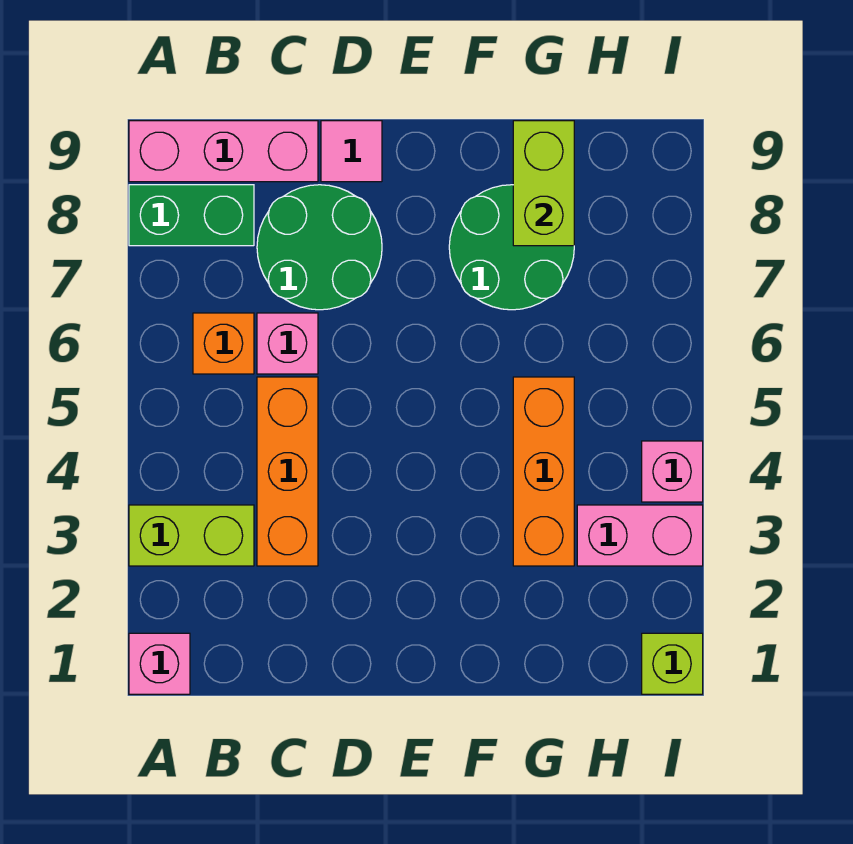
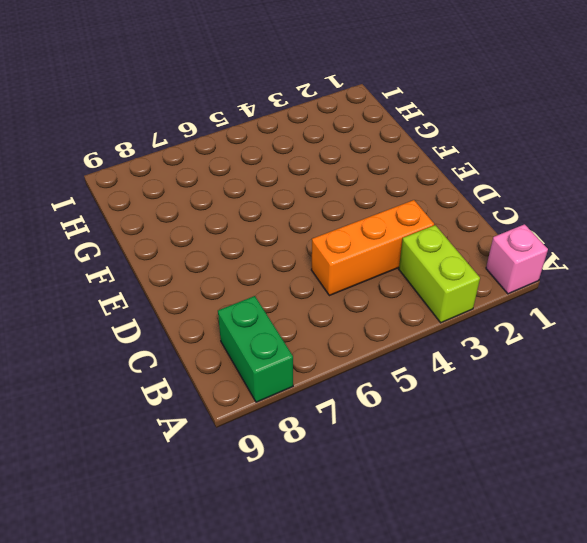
none -> pink brick A9:C9 level 1
none -> orange brick B6 level 1
none -> pink brick C6 level 1

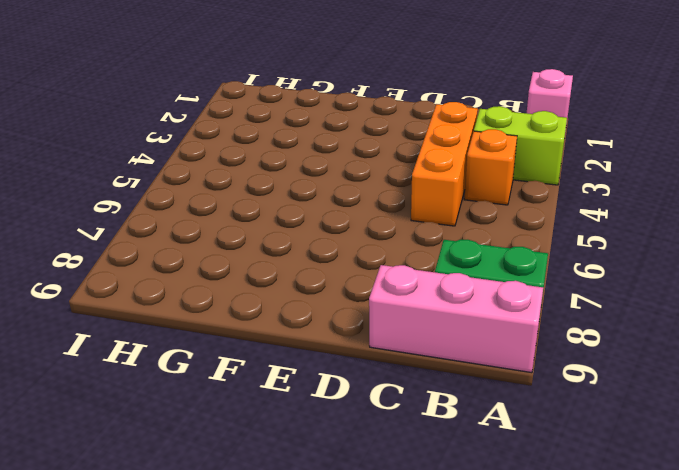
orange brick B4 level 1 -> orange brick B6 level 1
none -> pink brick C6 level 1
none -> green round brick C7:D8 level 1
none -> pink tile D9 level 1

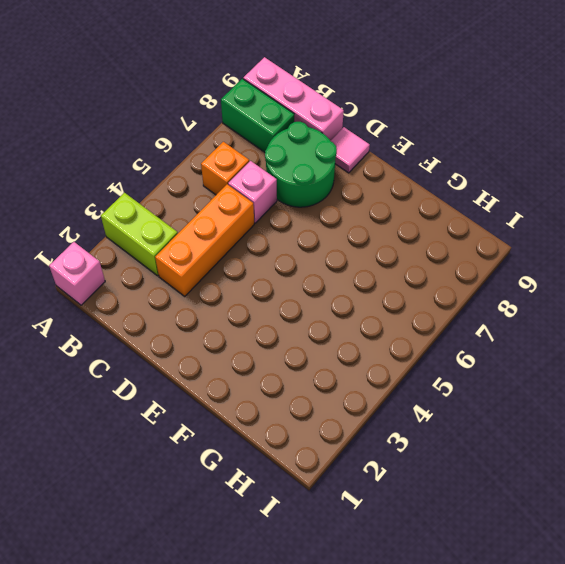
none -> green round brick F7:G8 level 1
none -> orange brick G3:G5 level 1
none -> pink brick H3:I3 level 1

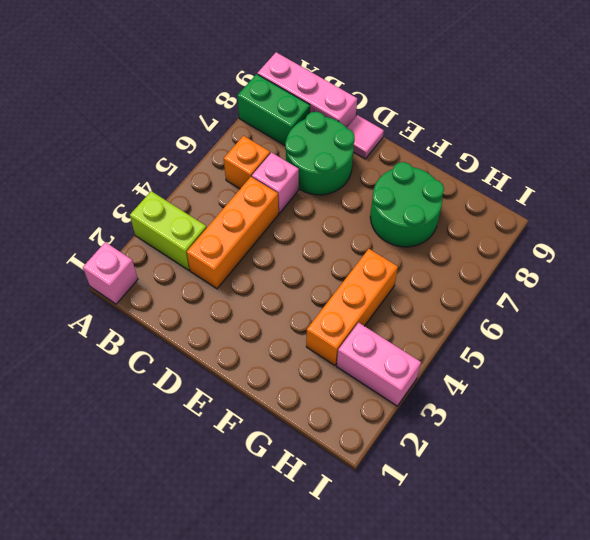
none -> lime brick I1 level 1
none -> pink brick I4 level 1
none -> lime brick G8:G9 level 2

